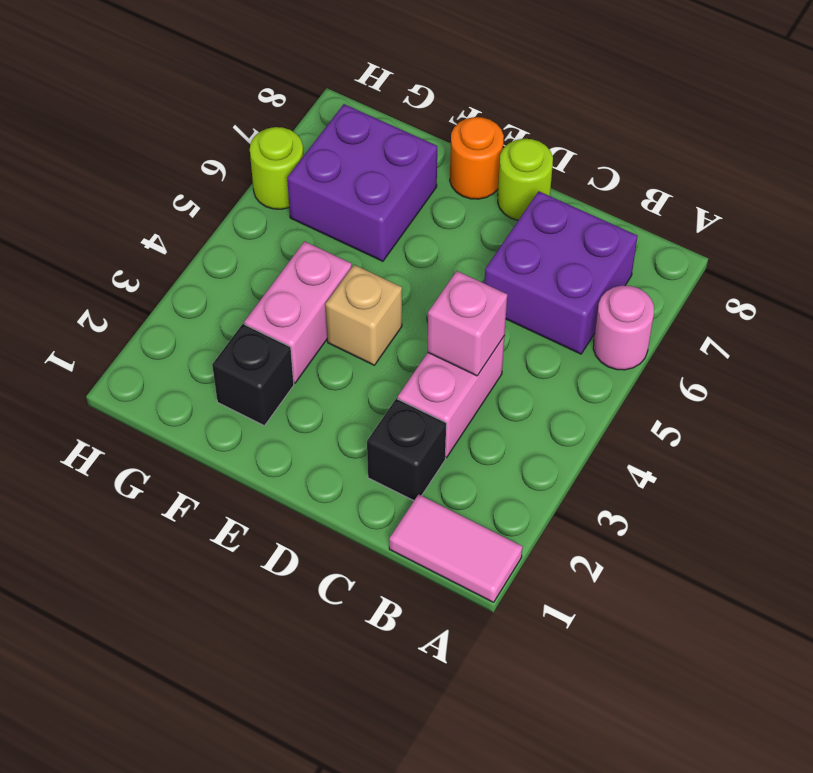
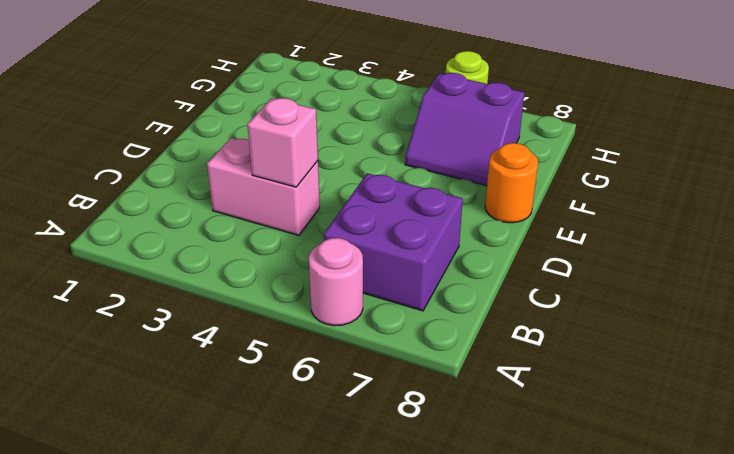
purple slope F6:G7 level 1 top G -> purple brick F6:G7 level 1
none -> pink tile A1:B1 level 1
none -> black brick C2 level 1
none -> lime round brick D8 level 1

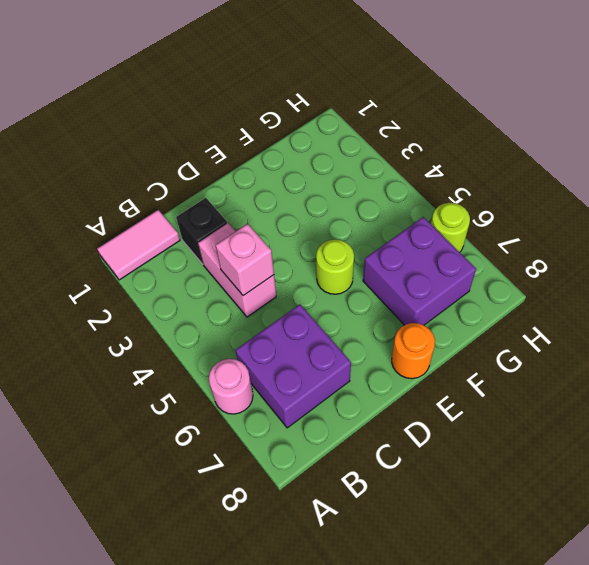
lime round brick E5 level 1 -> lime round brick D8 level 1
none -> tan brick E4 level 1
none -> black brick F2 level 1
none -> pink brick F3:F4 level 1

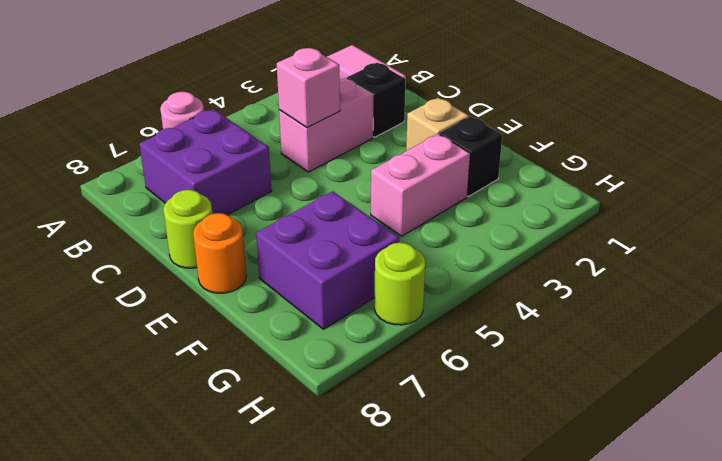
tan brick E2 level 1 -> tan brick E4 level 1

